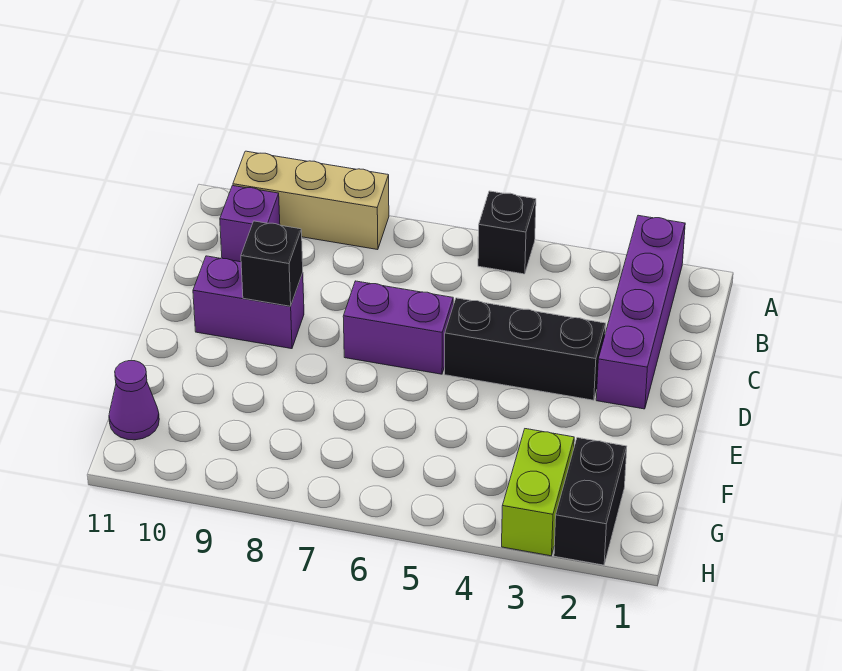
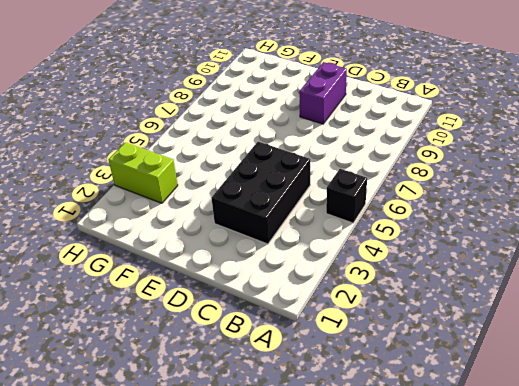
black brick C3:D5 level 1 -> black brick D3:D5 level 1
none -> purple brick A2:D2 level 1
none -> tan brick A8:A10 level 1

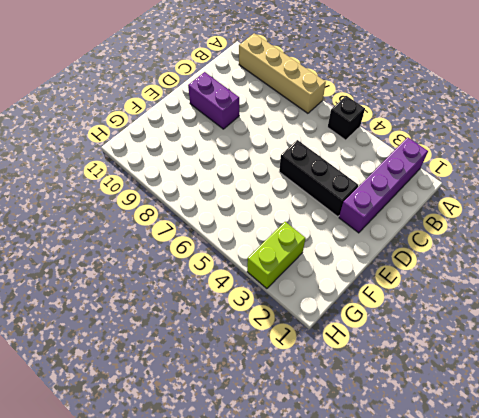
tan brick A7:A10 level 1 -> tan brick A8:A10 level 1
none -> purple brick B10 level 1
none -> purple brick D6:D7 level 1

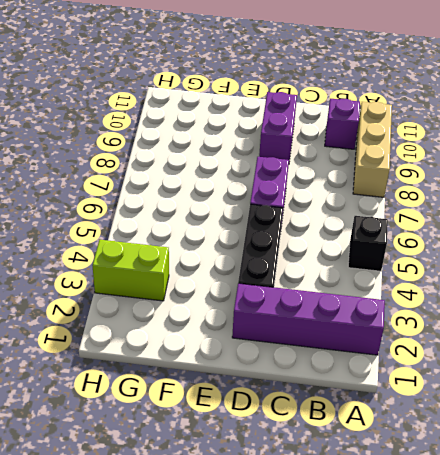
none -> black brick G2:H2 level 1
none -> purple cone G11 level 1

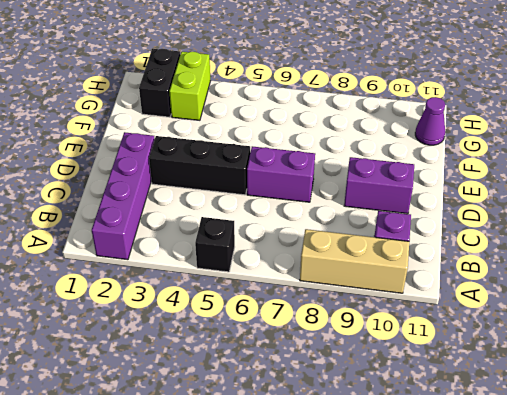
none -> black brick D9 level 2

